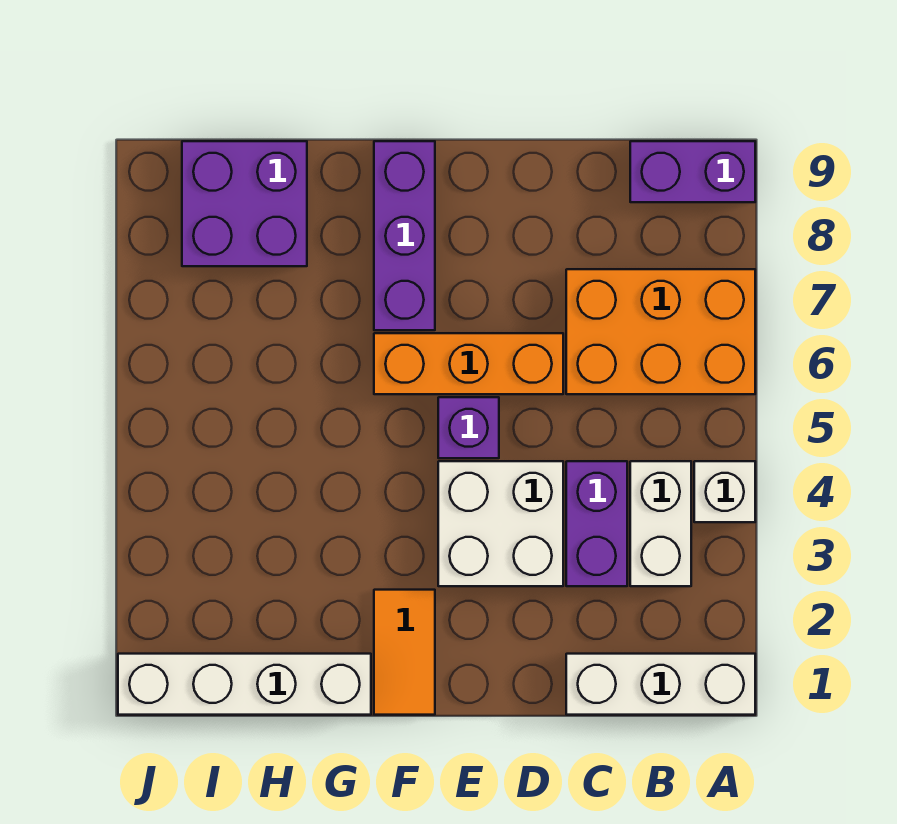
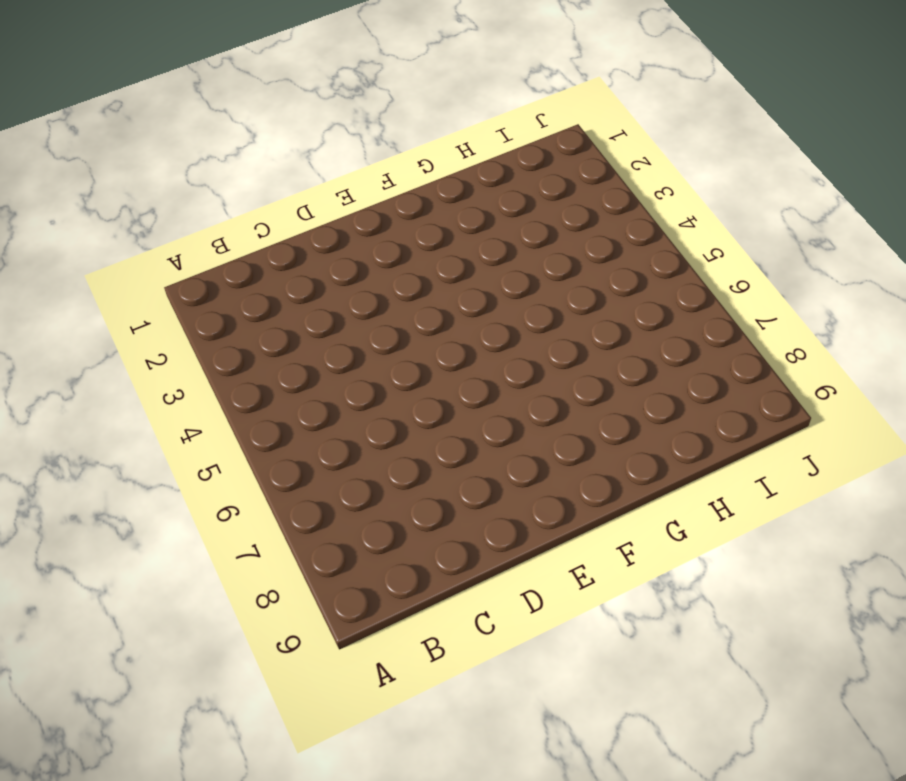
none -> white brick A1:C1 level 1
none -> white brick A4 level 1
none -> orange brick A6:C7 level 1

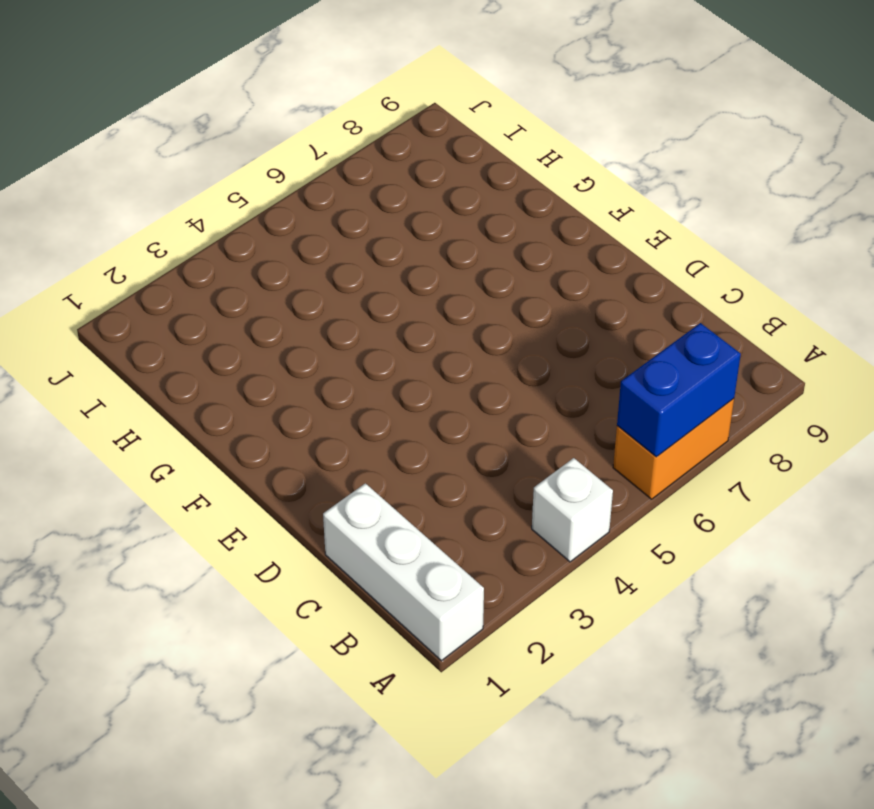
orange brick A6:A7 level 1 -> orange brick A6:C7 level 1
blue brick A6:A7 level 2 -> none
none -> purple brick A9:B9 level 1
none -> white brick B3:B4 level 1
none -> purple brick C3:C4 level 1

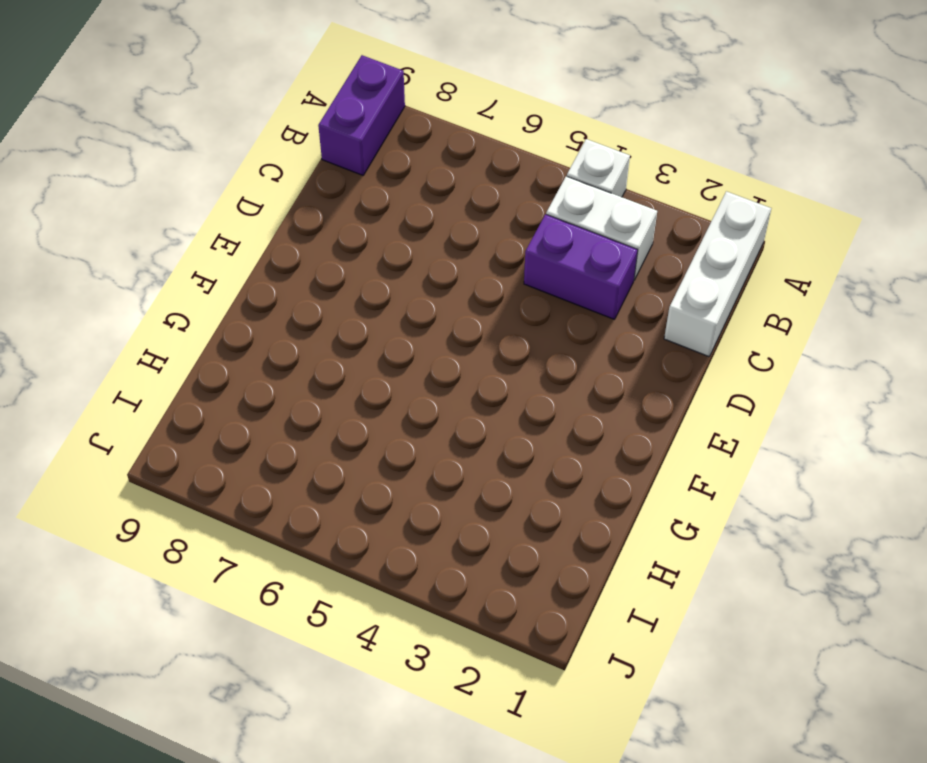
none -> orange brick A6:C7 level 1
none -> white brick D3:E4 level 1
none -> orange brick D6:F6 level 1

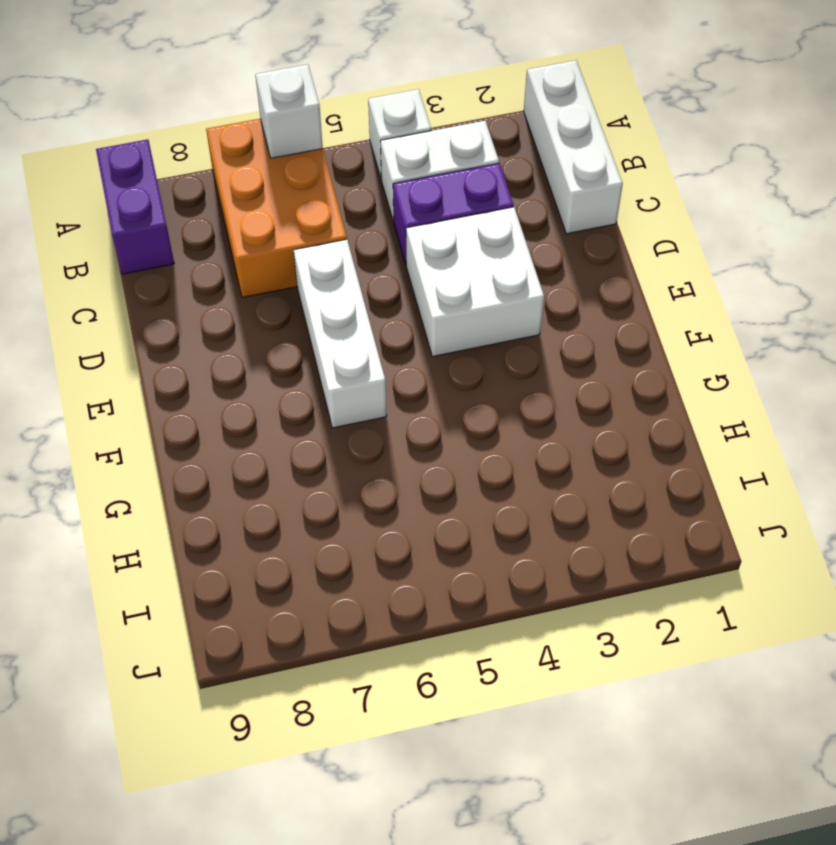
white brick A6 level 2 -> none
white brick D6:F6 level 1 -> orange brick D6:F6 level 1
none -> purple brick E5 level 1
none -> orange tile F1:F2 level 1
none -> purple brick F7:F9 level 1

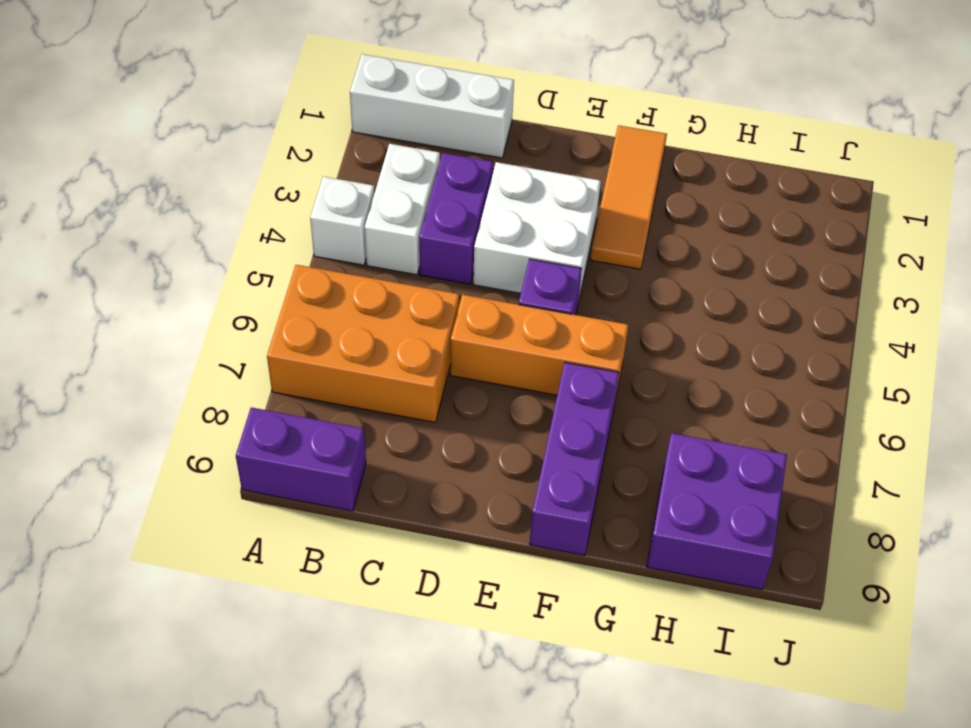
orange tile F1:F3 level 1 -> orange tile F1:F2 level 1
none -> white brick G1:J1 level 1

